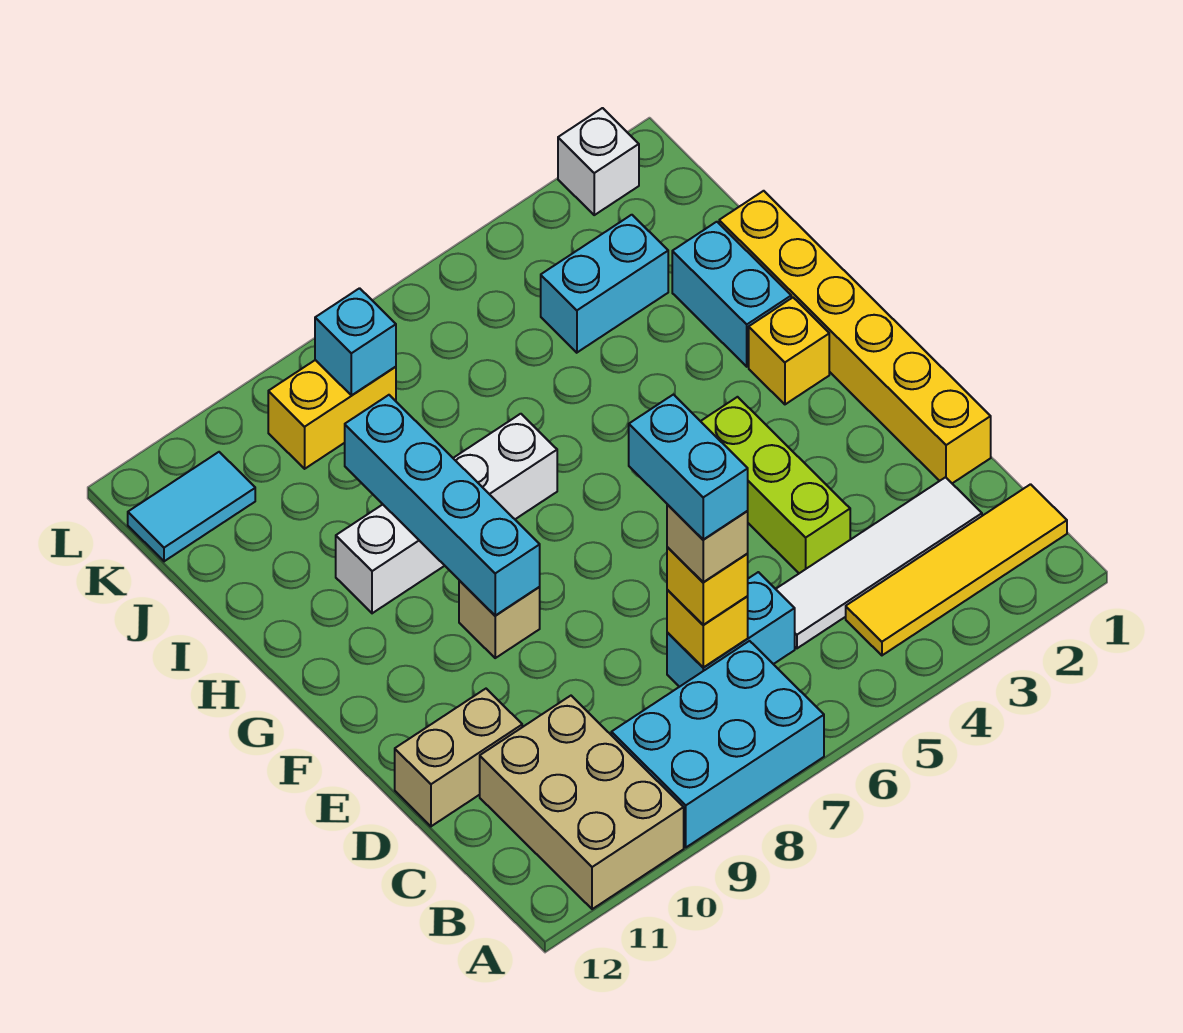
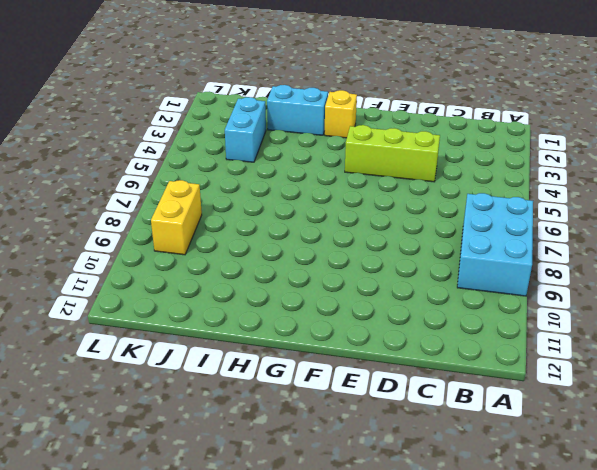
none -> tan brick A10:C11 level 1
none -> yellow tile B1:B4 level 1
none -> white tile C2:C5 level 1

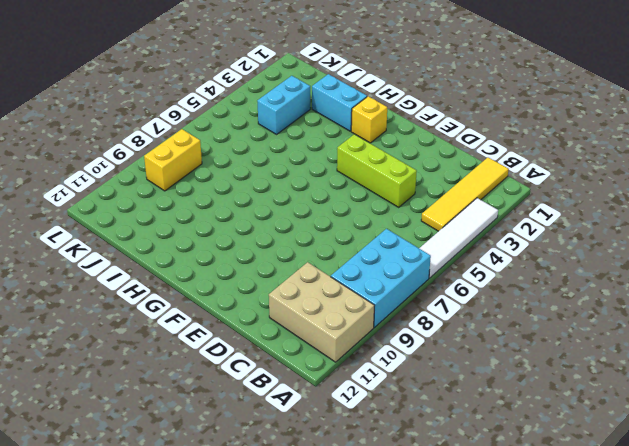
white tile A3:A6 level 1 -> white tile C2:C5 level 1
none -> cyan brick C6:C7 level 1
none -> yellow brick D1:I1 level 1
none -> tan brick D11:D12 level 1

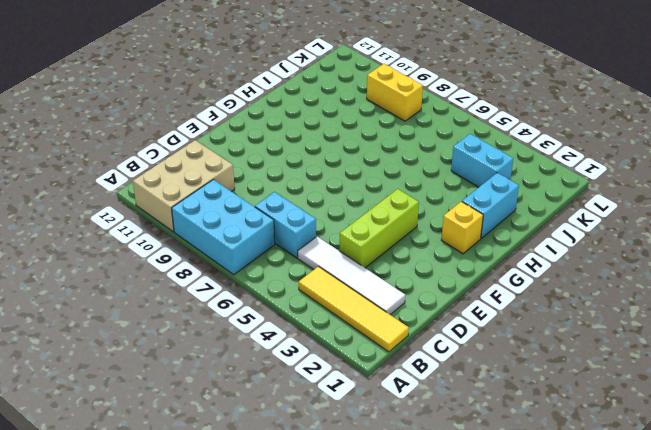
none -> yellow brick D1:I1 level 1
none -> tan brick D11:D12 level 1
none -> tan brick F9 level 1

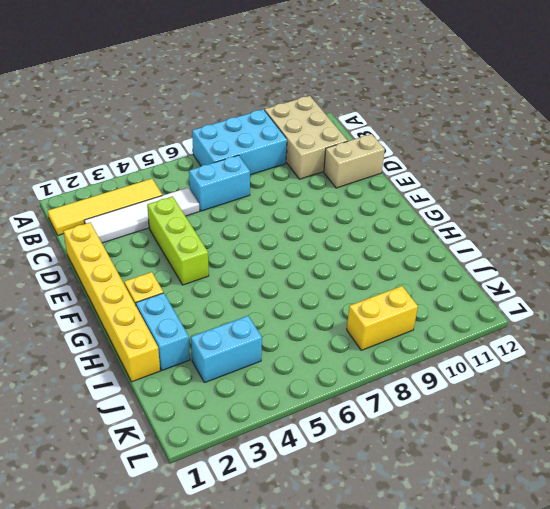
none -> tan brick F9 level 1
none -> white brick H7:H10 level 1
none -> cyan tile K11:K12 level 1

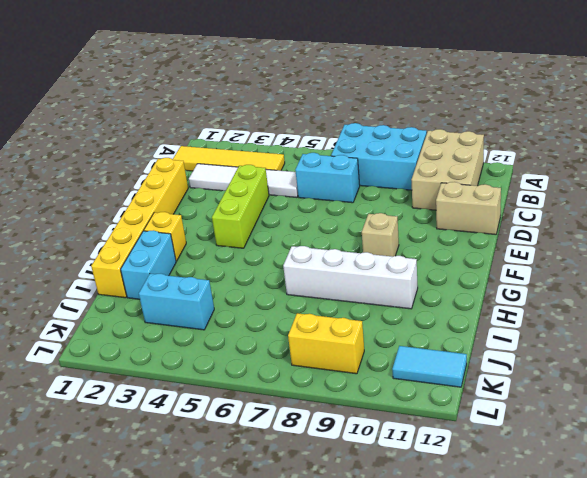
none -> white brick L2 level 1
none -> yellow brick C7 level 2
none -> cyan brick F9:I9 level 2

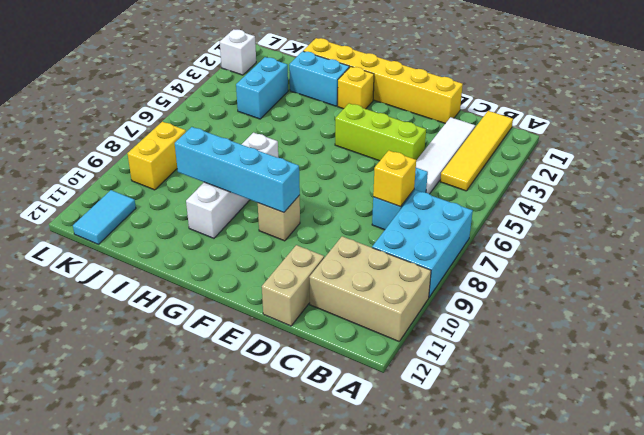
none -> cyan brick K8 level 2
none -> yellow brick C7 level 3
none -> tan brick C7 level 4

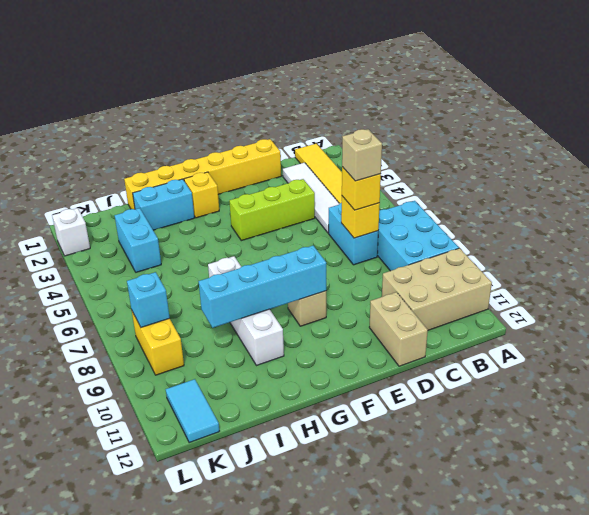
none -> cyan brick C7:D7 level 5

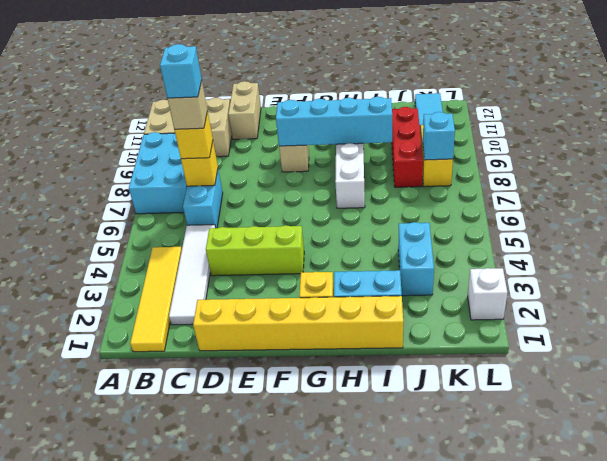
cyan brick C7 level 5 -> cyan brick C7:D7 level 5
red brick J8:J10 level 1 -> none

